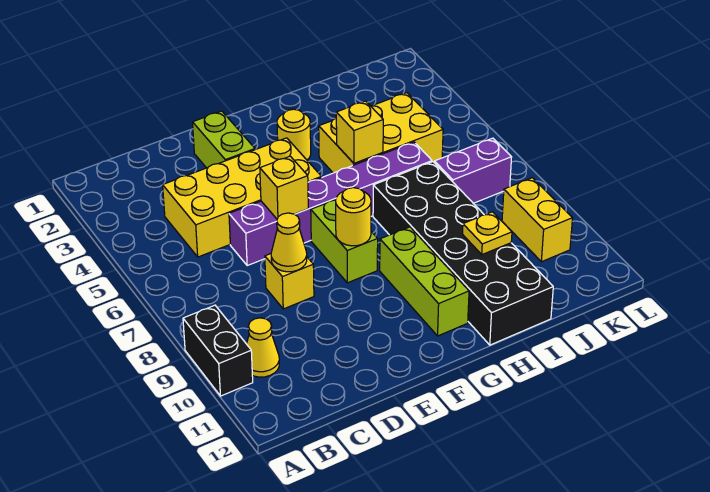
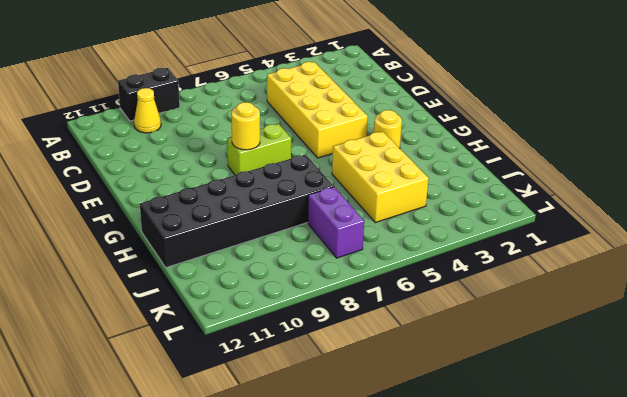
none -> purple brick D6:I6 level 1
none -> yellow brick D8 level 1
none -> lime brick E2:E3 level 1

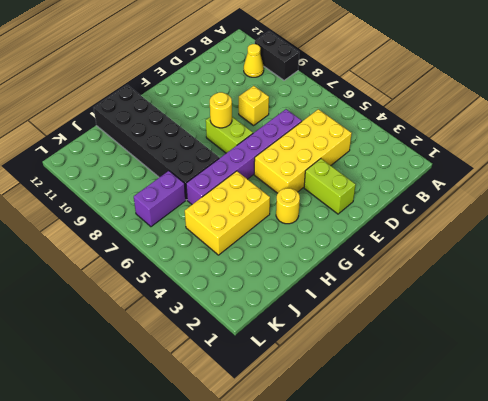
none -> lime brick G9:G11 level 1
none -> yellow brick K9:K10 level 1
none -> yellow cone D8 level 2

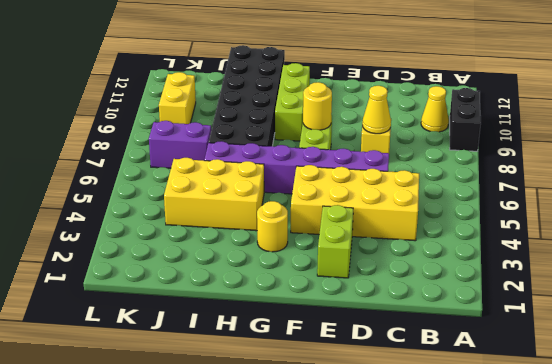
none -> yellow brick E6 level 2
none -> yellow brick H5 level 2
none -> yellow plate I10 level 2

